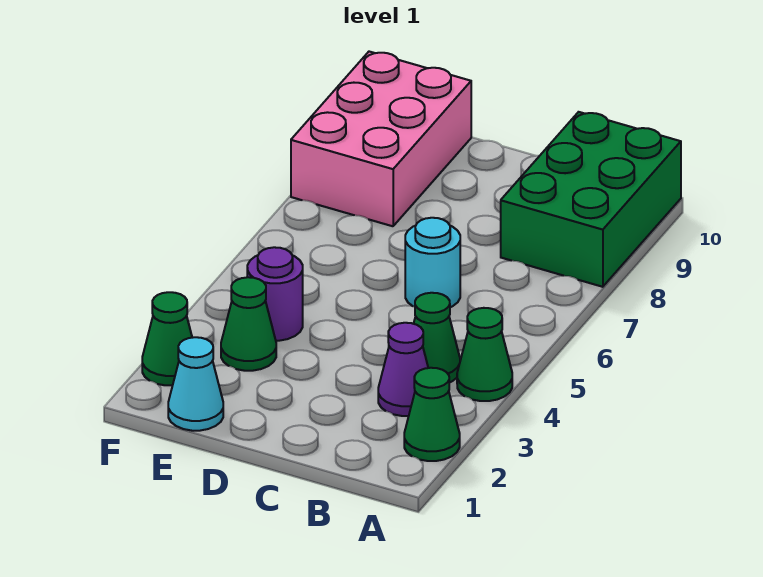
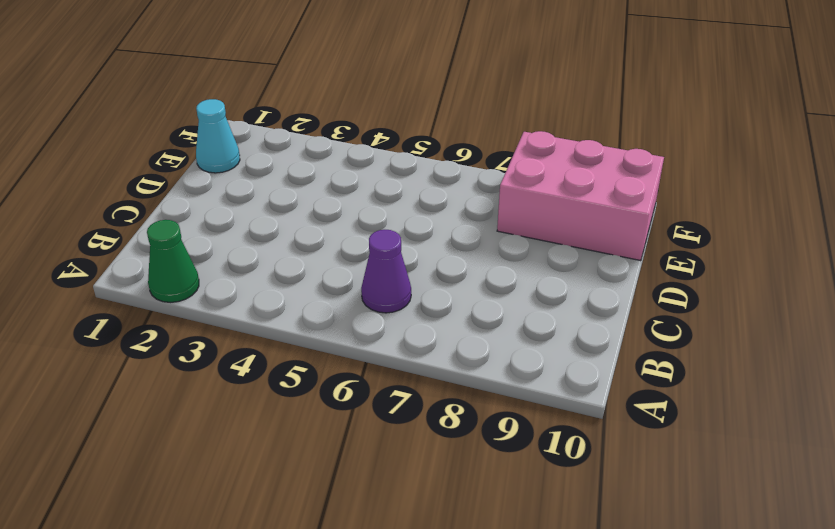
purple cone B6 level 1 -> purple cone B3 level 1
none -> green cone A4 level 1
none -> green brick A8:B10 level 1

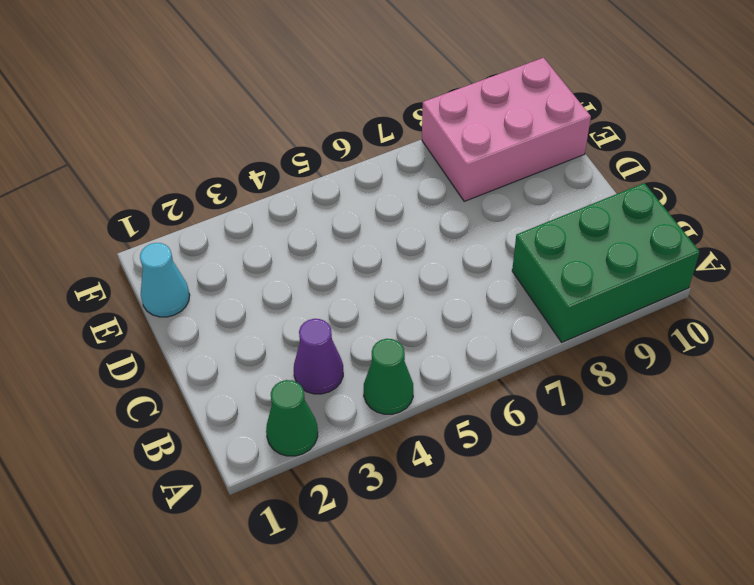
none -> green cone B4 level 1
none -> cyan round brick C6 level 1

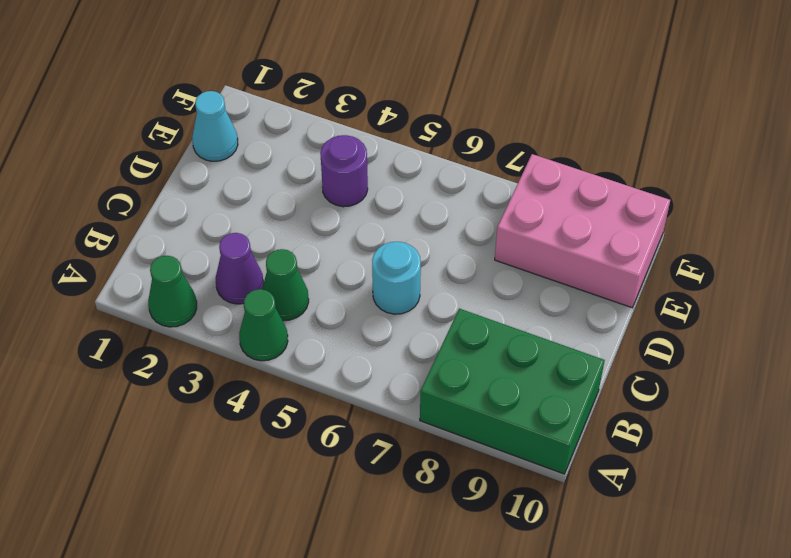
none -> green cone E3 level 1
none -> green cone F2 level 1

